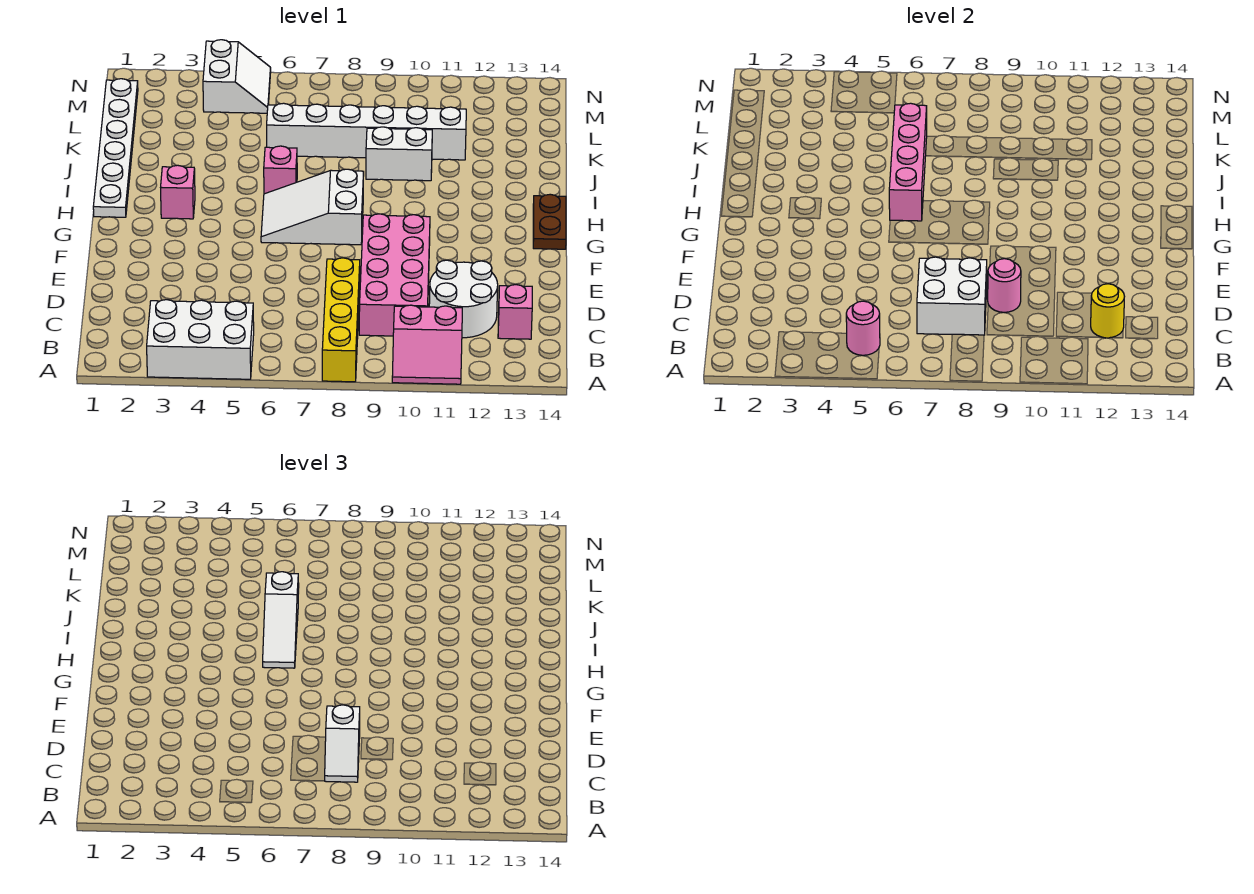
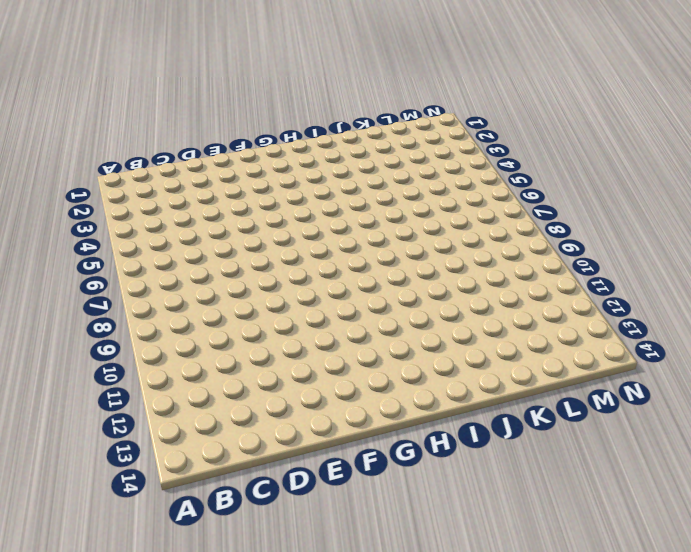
none -> white brick A3:B5 level 1
none -> yellow brick A8:D8 level 1
none -> pink slope A10:B11 level 1 top B

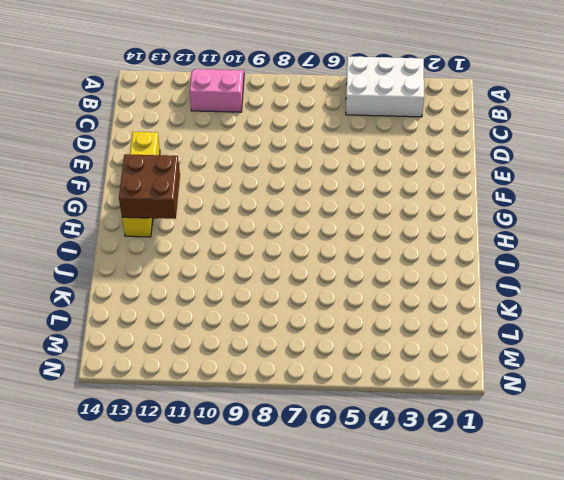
yellow brick E13:H13 level 1 -> yellow brick A8:D8 level 1
brown brick G12:H13 level 2 -> none
none -> pink brick C9:F10 level 1
none -> white round brick C11:D12 level 1
none -> pink brick C13 level 1

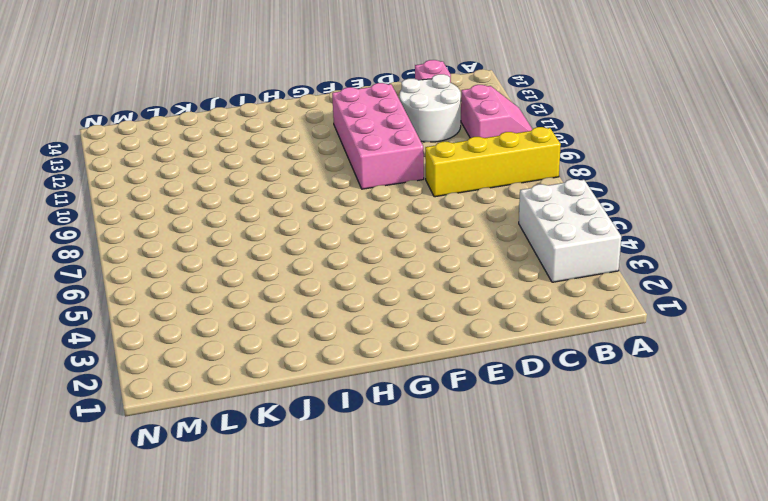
pink brick E9:F12 level 1 -> pink brick C9:F10 level 1
none -> white slope G6:H8 level 1 top 8
none -> brown plate G14:H14 level 1
none -> white plate H1:M1 level 1

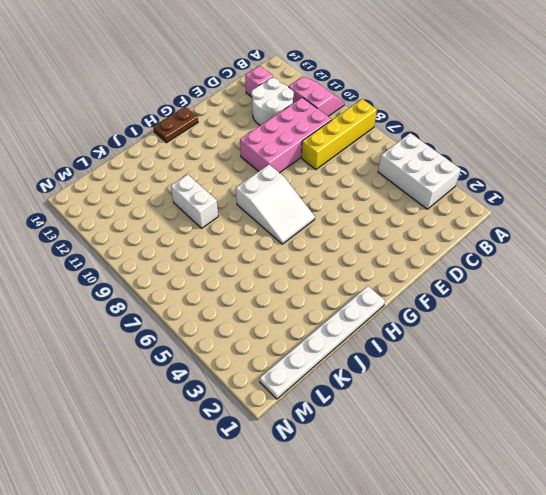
none -> pink brick H3 level 1
none -> pink brick I6 level 1
none -> white brick K6:K11 level 1

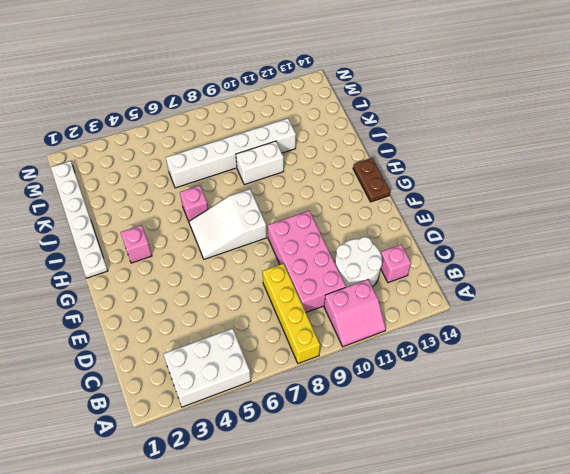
none -> white slope M4:N5 level 1 top 4
none -> pink round brick B5 level 2
none -> white brick C7:D8 level 2

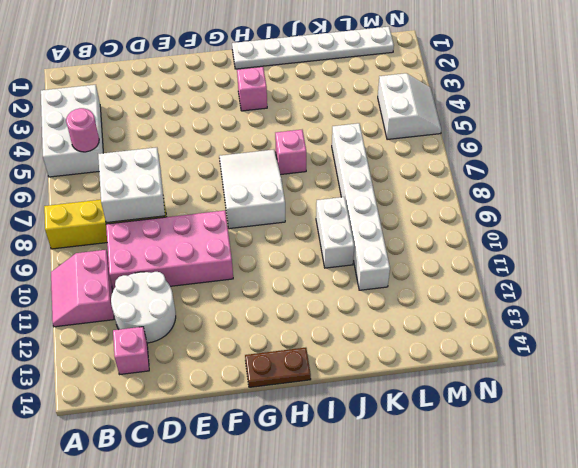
white slope M4:N5 level 1 top M -> white slope M4:N5 level 1 top 4
none -> yellow round brick C12 level 2
none -> pink round brick D9 level 2
none -> pink brick H6:K6 level 2

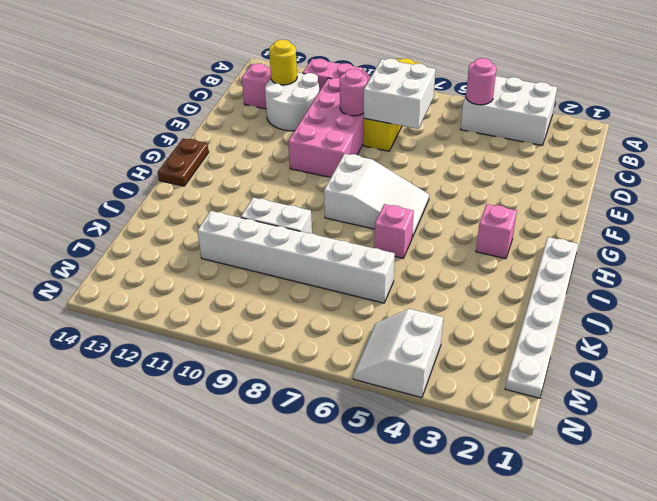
none -> pink brick H6:K6 level 2
none -> white slope C8:D8 level 3 top D
none -> white slope H6:J6 level 3 top J

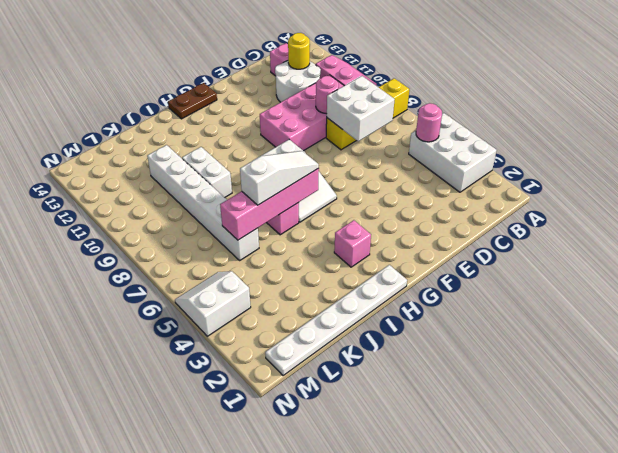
none -> white slope C8:D8 level 3 top D

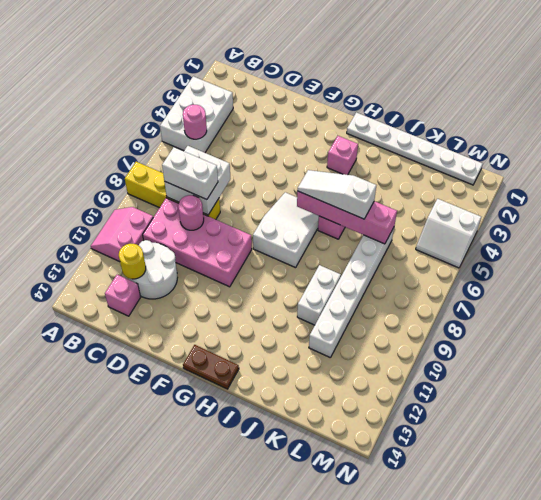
white brick C8:D8 level 3 -> white slope C8:D8 level 3 top D

